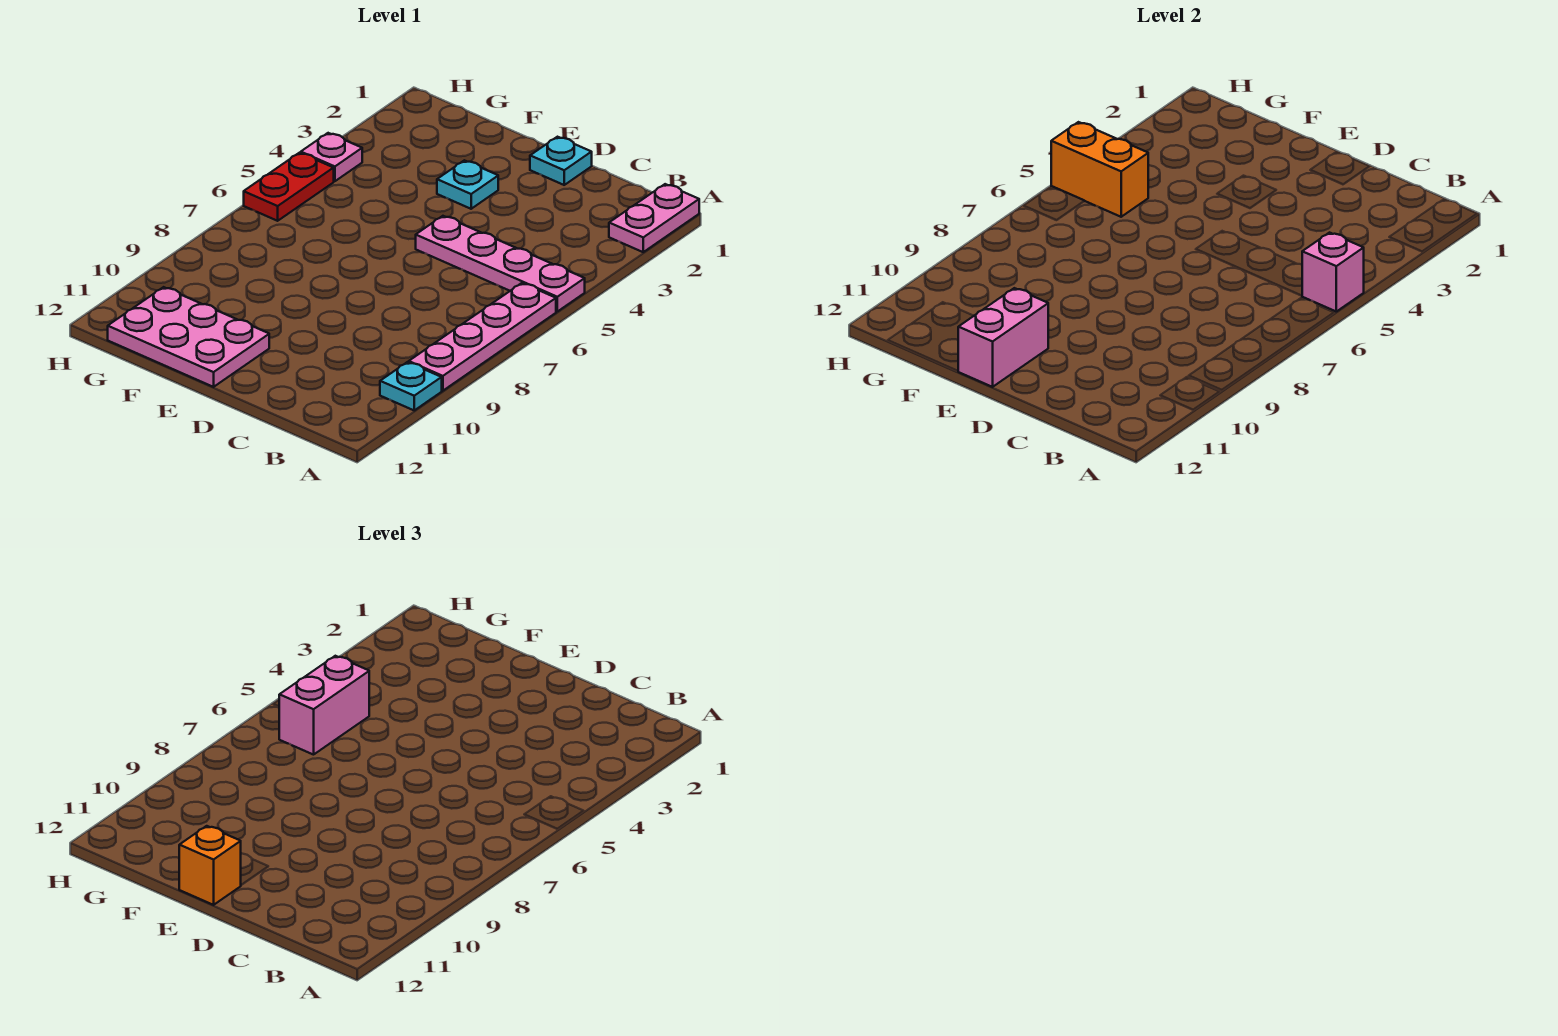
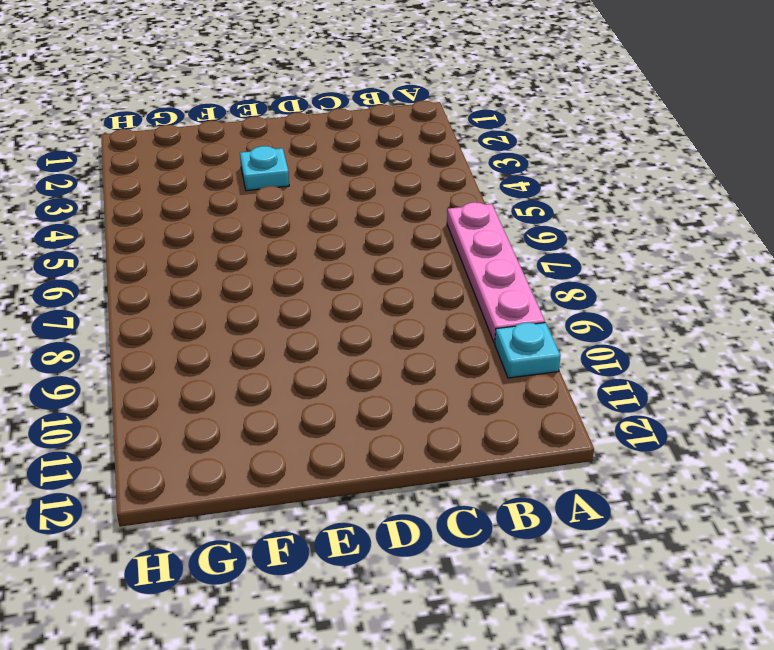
none -> pink plate A1:A2 level 1
none -> pink plate A5:D5 level 1
none -> cyan plate D1 level 1

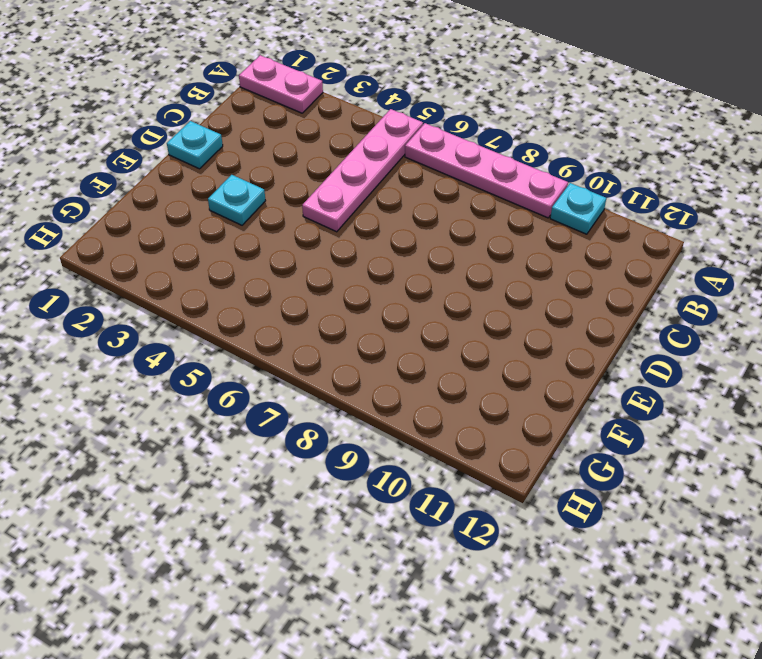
none -> pink plate E11:G12 level 1
none -> pink plate H4 level 1
none -> red plate H5:H6 level 1

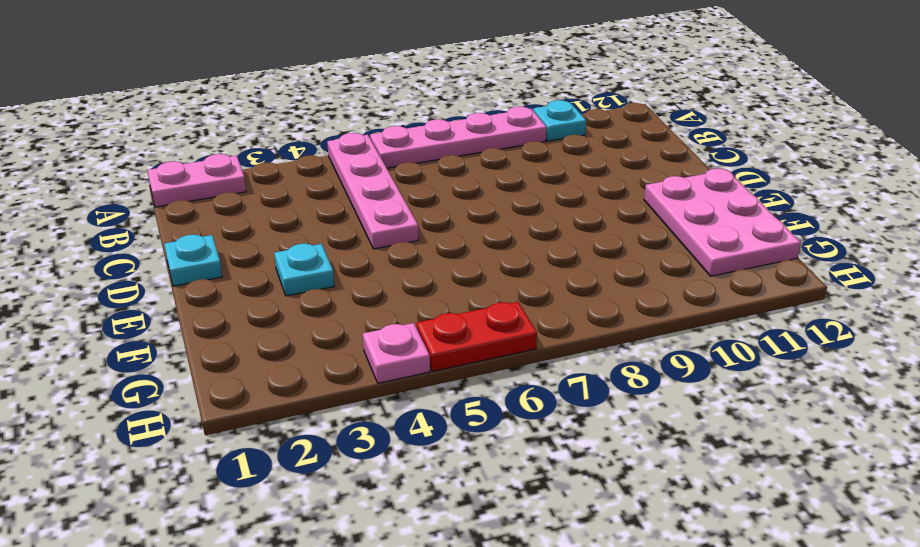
none -> pink brick A5 level 2
none -> pink brick E11:E12 level 2
none -> orange brick G5:H5 level 2

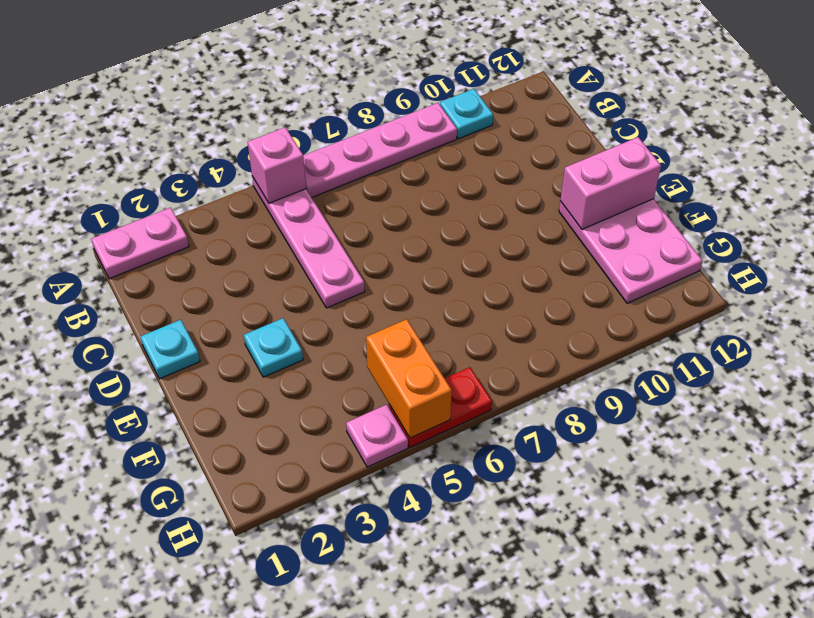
none -> orange brick E12 level 3
none -> pink brick G5:G6 level 3

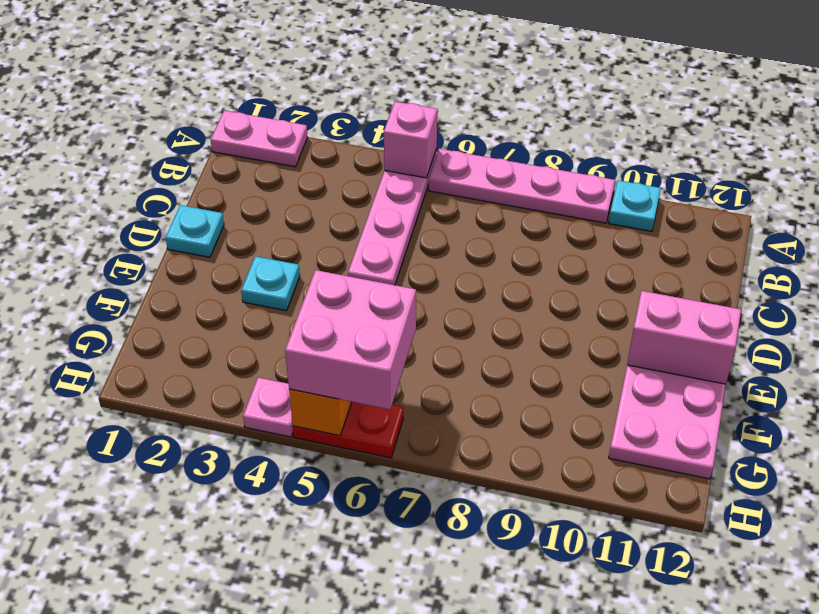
pink brick G5:H6 level 3 -> pink brick G5:G6 level 3
none -> orange brick E12 level 3

